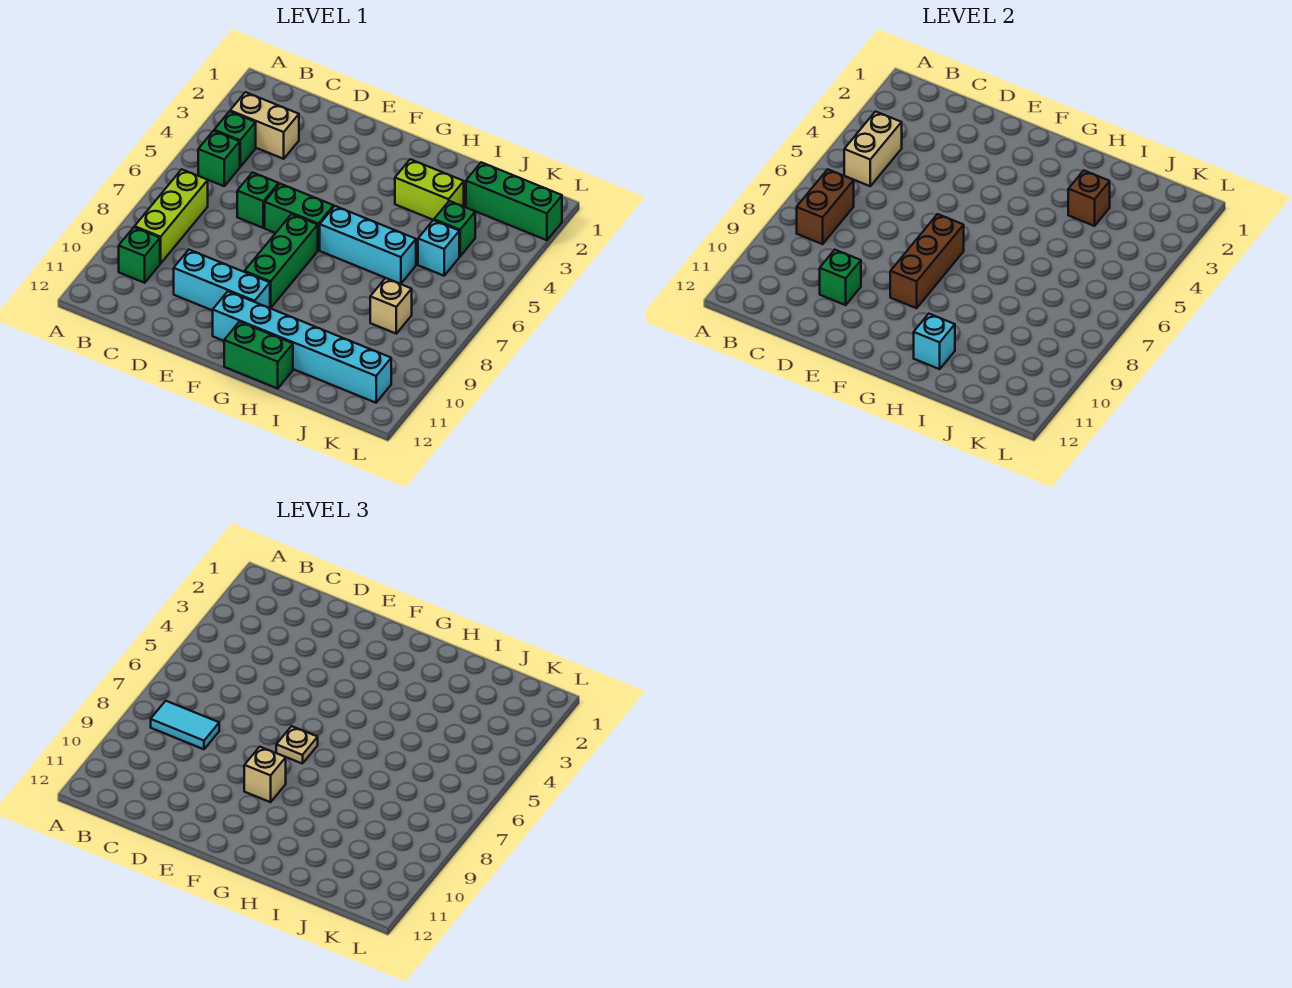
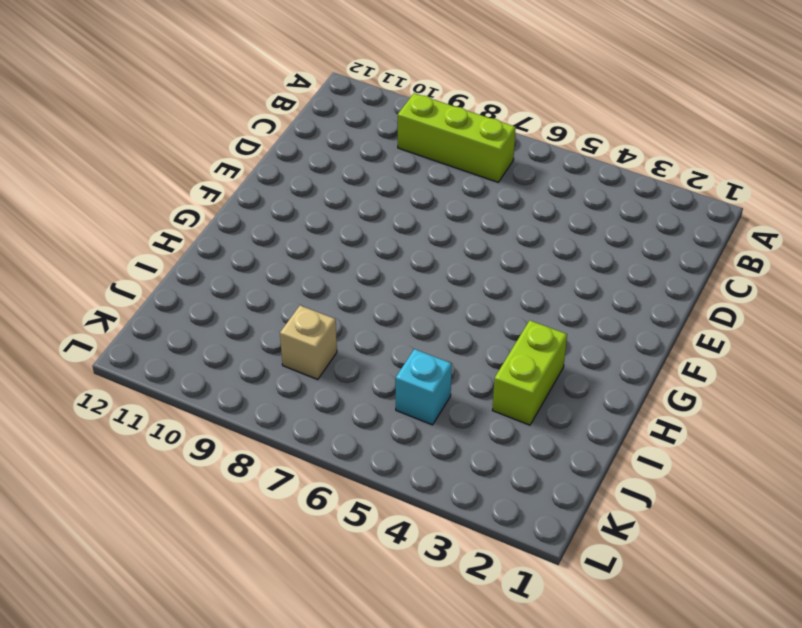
none -> tan brick B3:C3 level 1
none -> green brick B4 level 1
none -> green brick B5 level 1

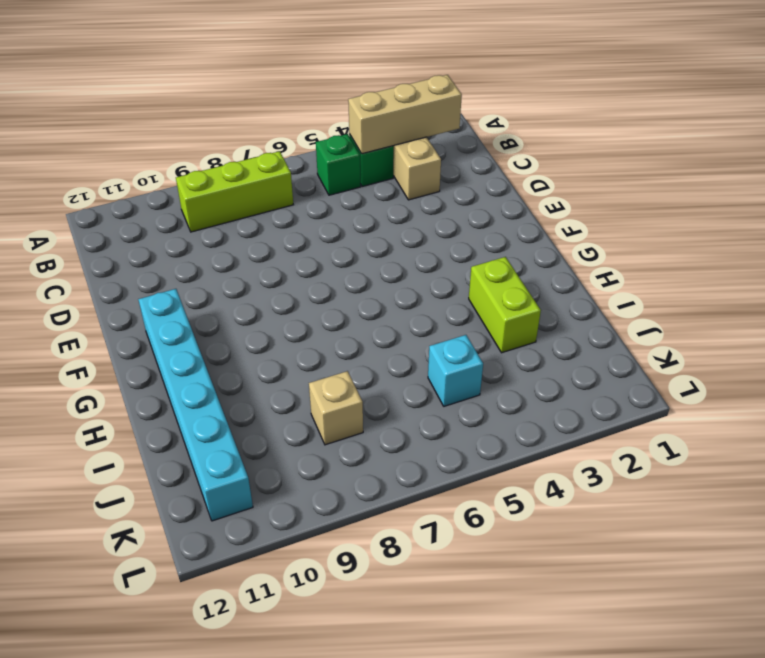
tan brick B2:B4 level 2 -> tan brick B4:B5 level 2
none -> green brick B10 level 1
none -> green brick D6 level 1
none -> cyan brick D10:F10 level 1

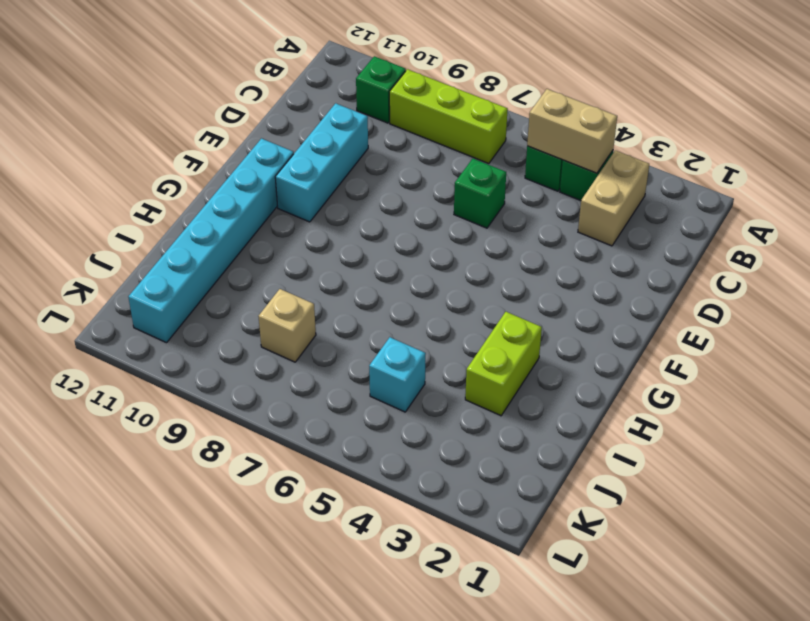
none -> green brick E6:F6 level 1
none -> green brick F7:F9 level 1
none -> cyan brick G6:I6 level 1

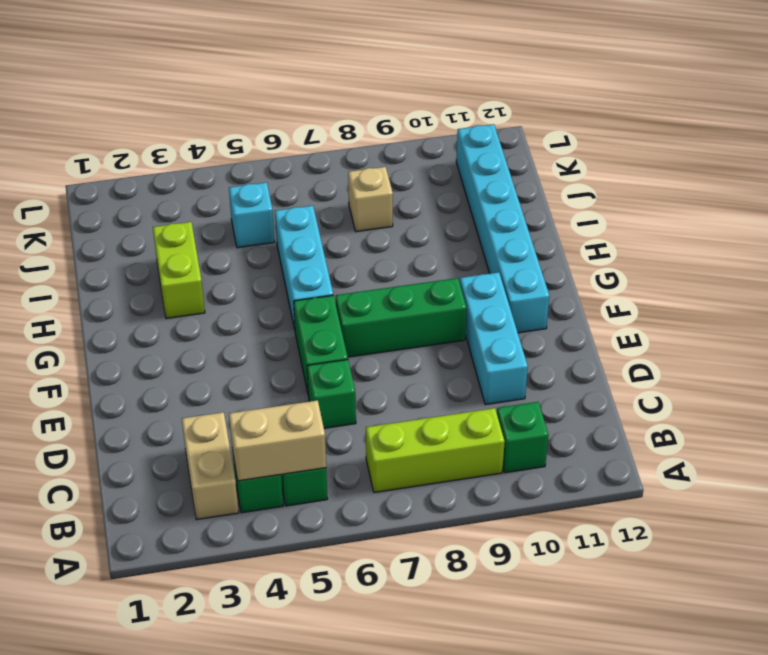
none -> green brick G12:H12 level 1
none -> green brick J2:L2 level 1
none -> green brick J4 level 1

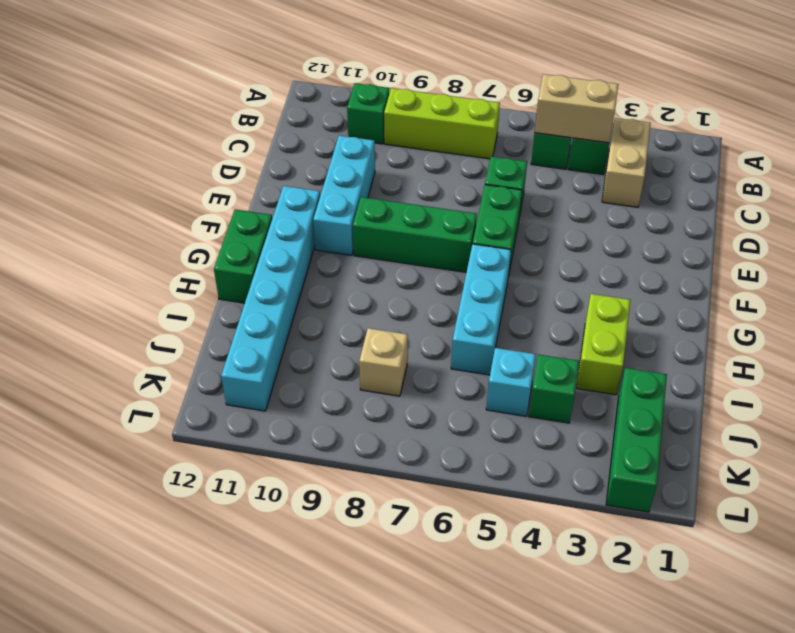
none -> brown brick B7:B8 level 2
none -> green brick D10 level 2
none -> brown brick F7:F9 level 2

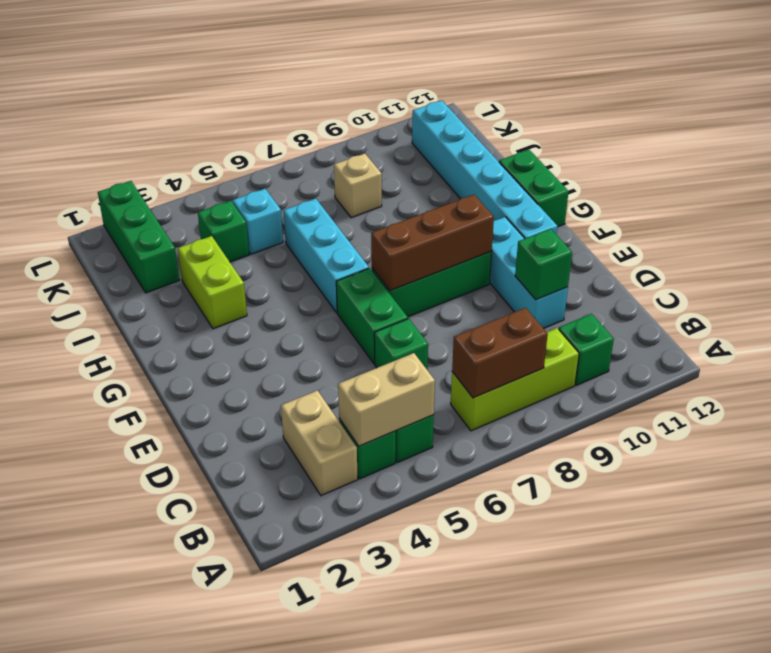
none -> cyan brick H11 level 2
none -> brown brick I3 level 2
none -> cyan tile B8:C8 level 3

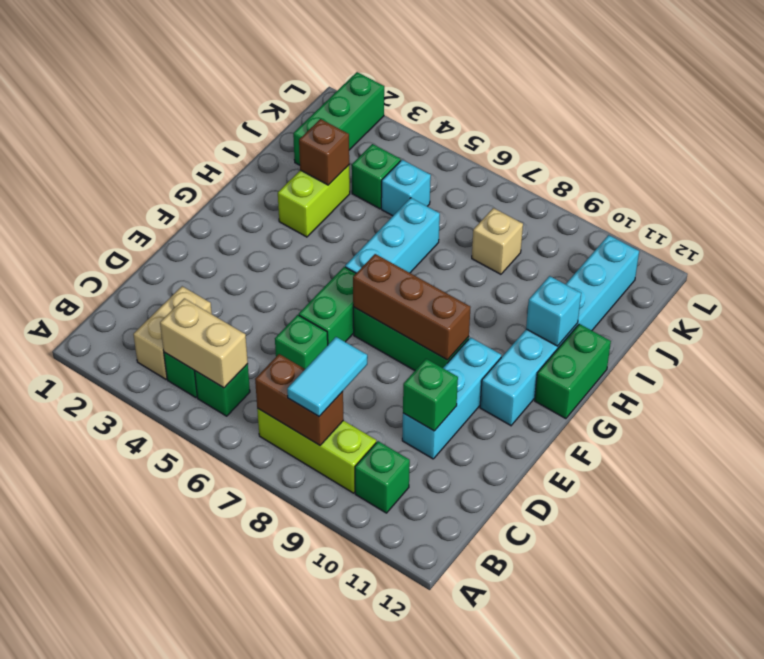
none -> tan plate F7 level 3
none -> tan brick F9 level 3

